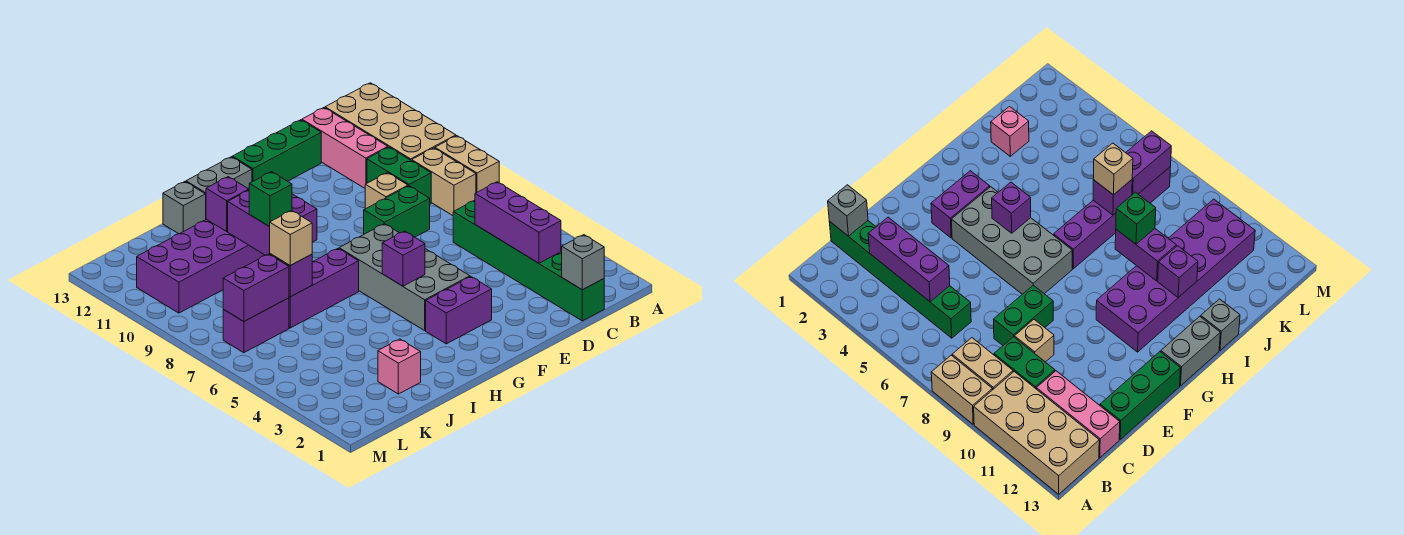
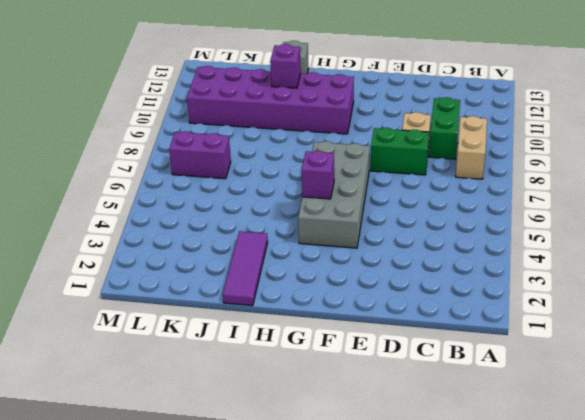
purple tile I1:I3 level 1 -> none
none -> tan brick A8:A9 level 1
none -> tan brick A10:B13 level 1
none -> green brick C1:C6 level 1

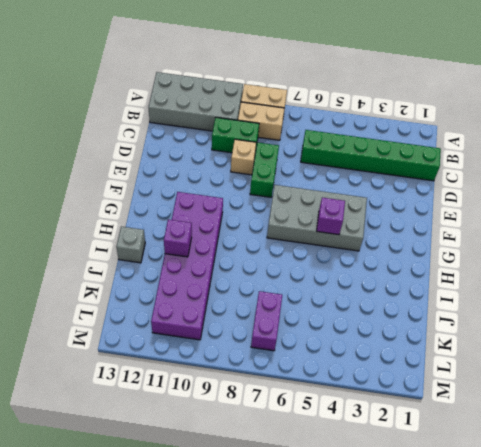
grey brick A10:B13 level 1 -> tan brick A10:B13 level 1
none -> pink brick C11:C13 level 1
none -> green brick D13:F13 level 1
none -> purple brick F3:G3 level 1

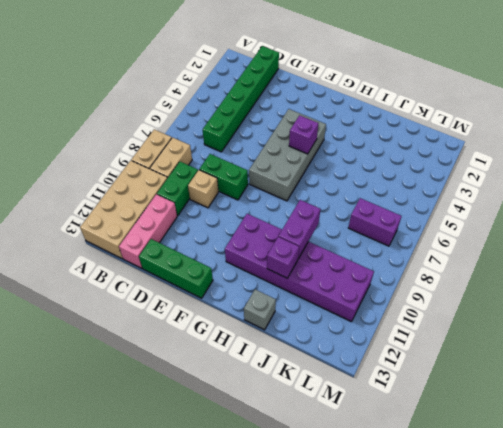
none -> purple brick F3:G3 level 1
none -> grey brick G13:H13 level 1
none -> purple brick H7:J7 level 1

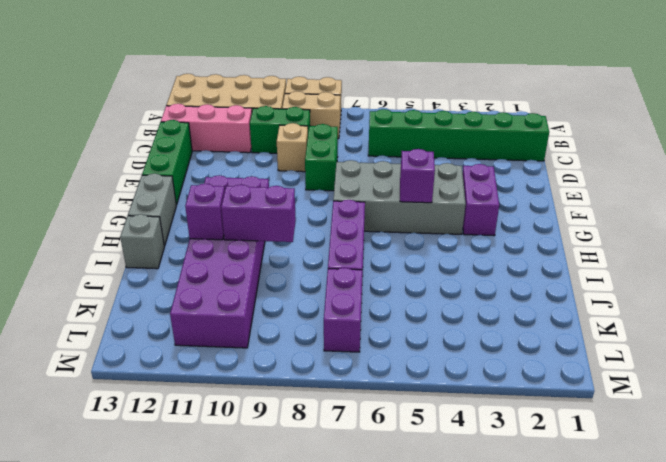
none -> pink brick J2 level 1
none -> grey brick C1 level 2
none -> purple brick C3:C5 level 2

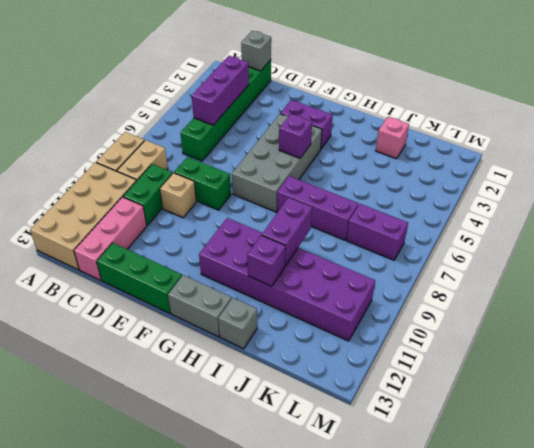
none -> purple brick J7 level 2
none -> purple brick K7:L7 level 2
none -> green brick I9 level 3

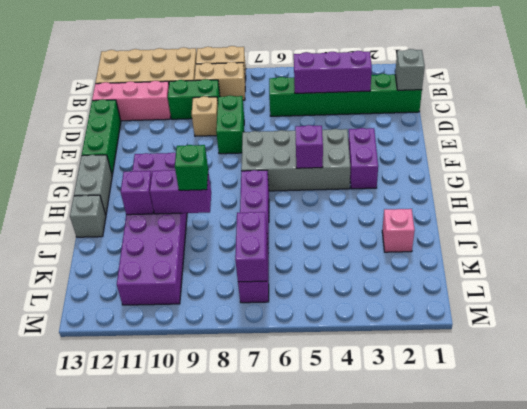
none -> purple brick J7 level 2
none -> tan brick J7 level 3

